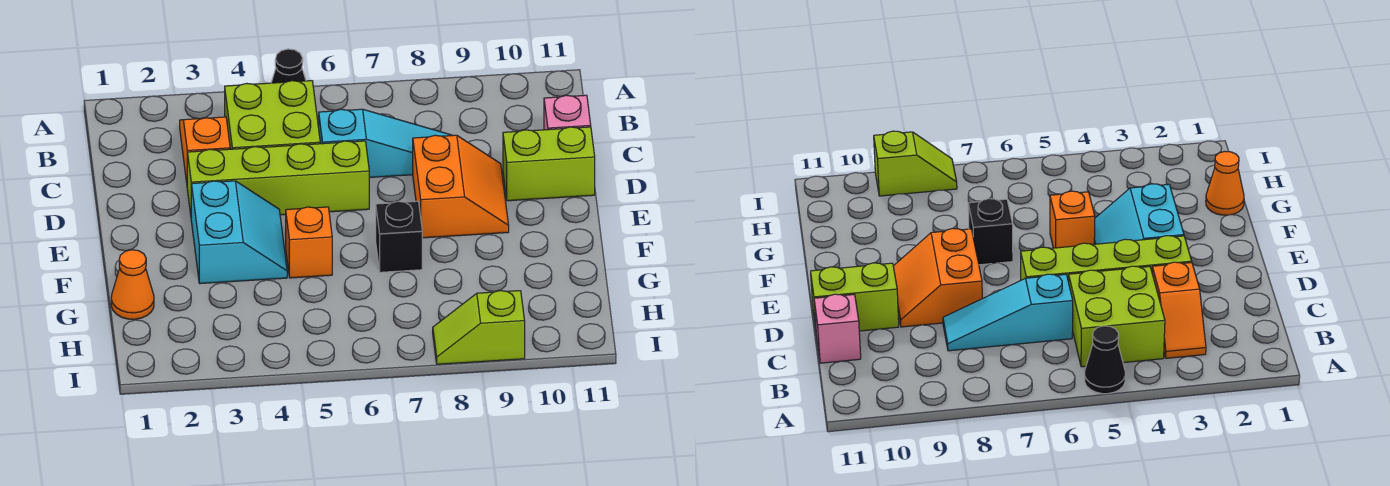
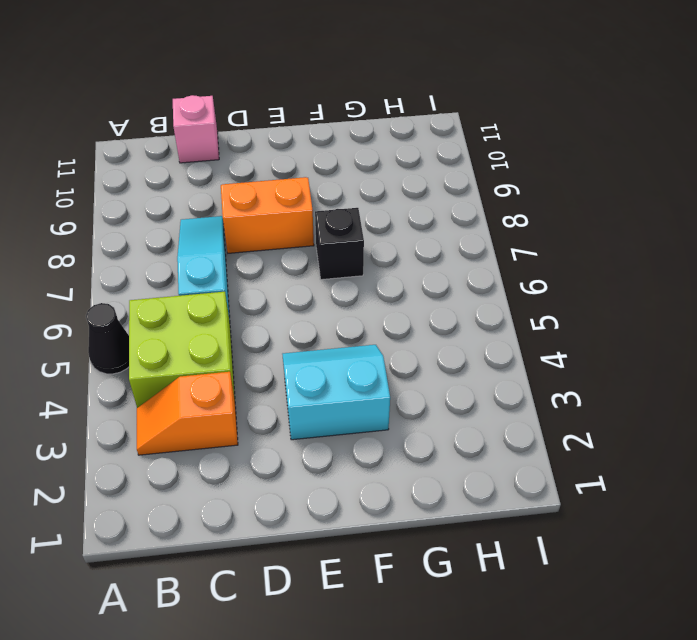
none -> lime brick D3:D6 level 1
none -> lime brick D10:D11 level 1
none -> orange brick F5 level 1

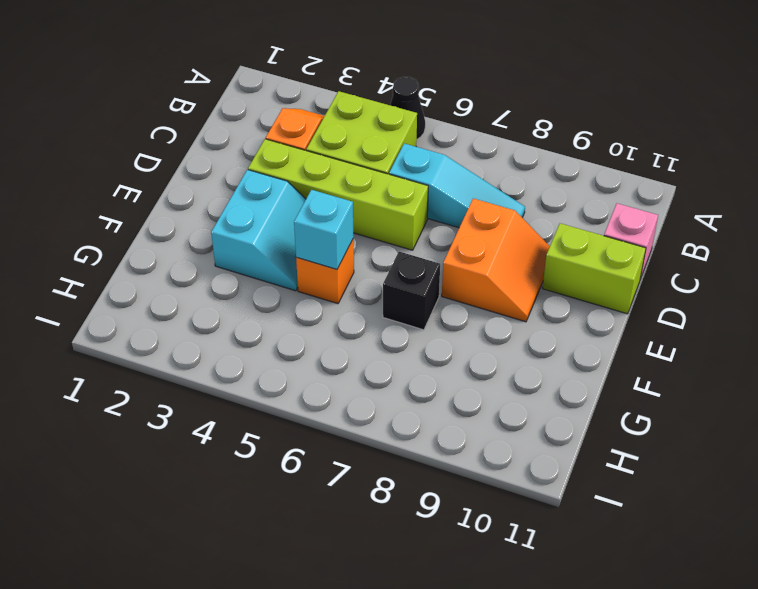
cyan brick F5 level 2 -> none
none -> orange cone G1 level 1
none -> lime slope I8:I9 level 1 top 9

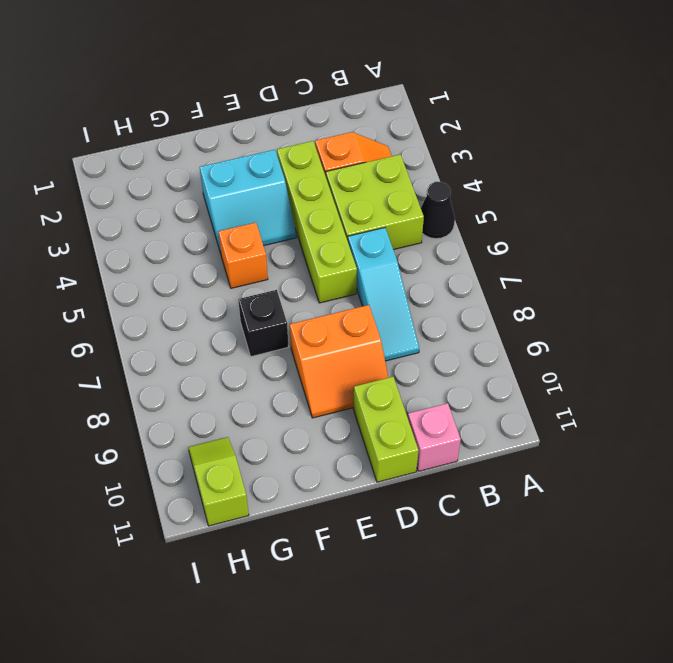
lime slope H10:H11 level 1 top 11 -> lime slope I8:I9 level 1 top 9
none -> orange cone G1 level 1

